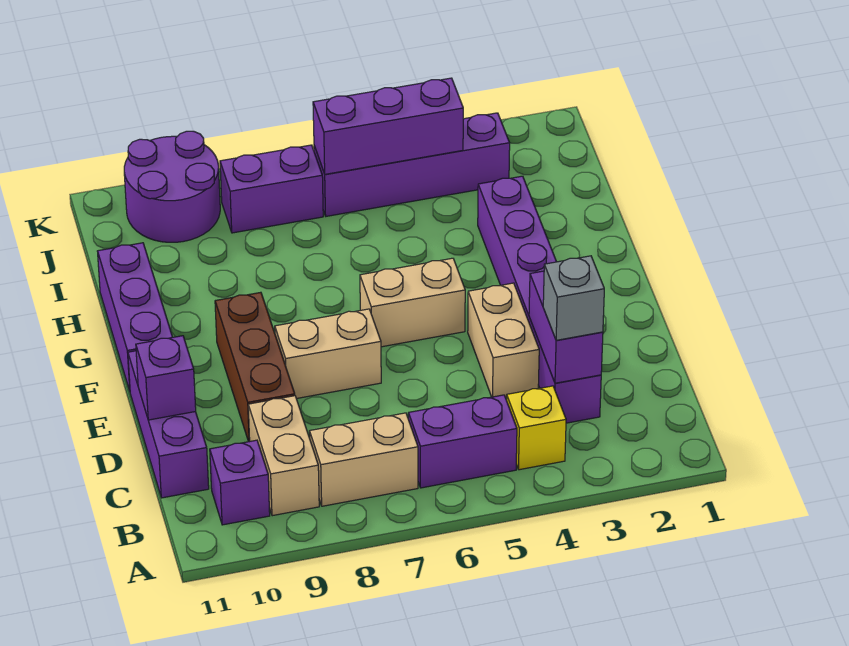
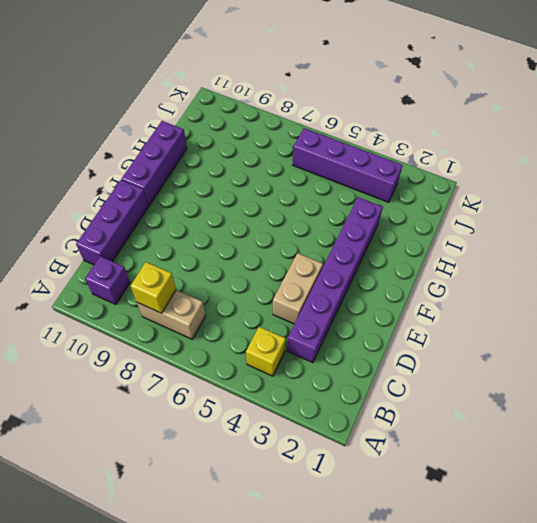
yellow brick B8 level 2 -> none
none -> purple brick B5:B6 level 1
none -> tan brick B9:C9 level 1
none -> brown brick D9:F9 level 1

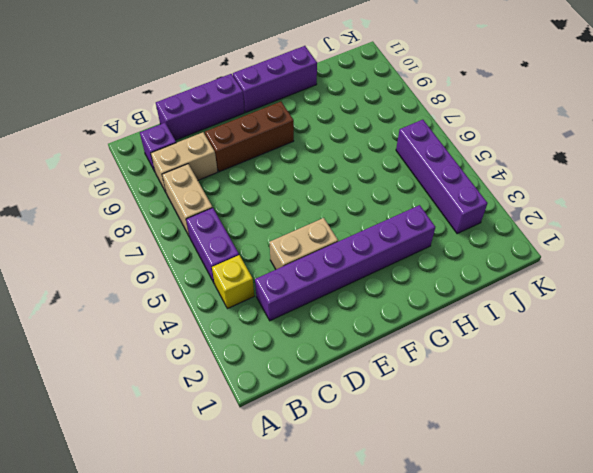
none -> tan brick E7:E8 level 1
none -> tan brick F5:F6 level 1
none -> purple brick J7:J8 level 1

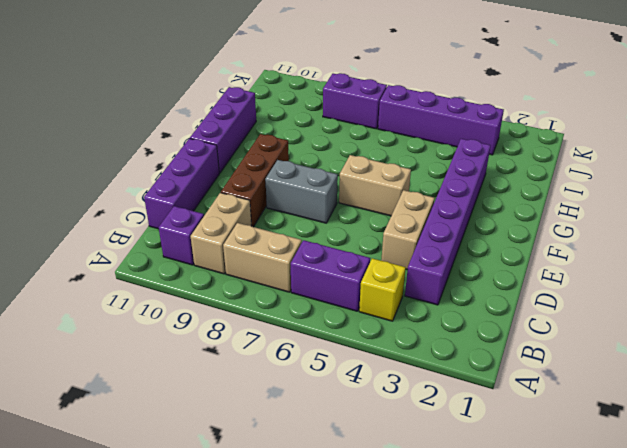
grey brick E7:E8 level 1 -> tan brick E7:E8 level 1
none -> purple round brick J9:K10 level 1
none -> purple brick C3:D3 level 2
none -> purple brick D11 level 2

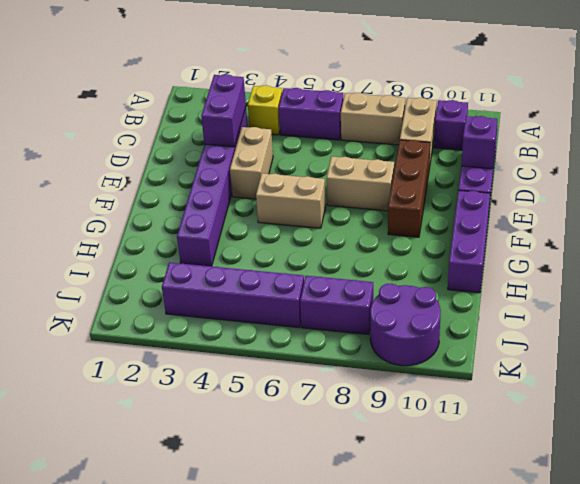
none -> purple brick J4:J6 level 2
none -> grey brick C3 level 3

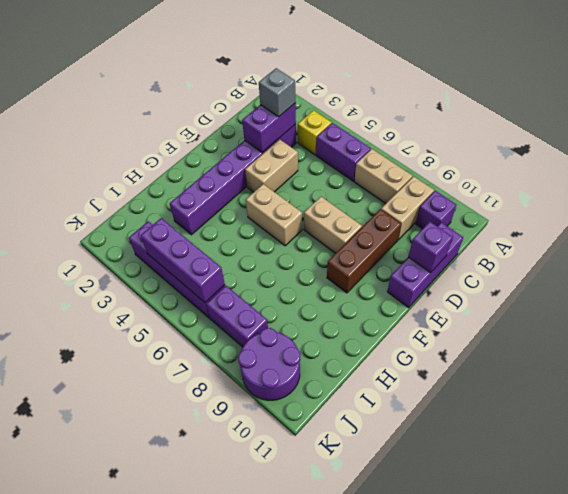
none -> purple brick F11:H11 level 1

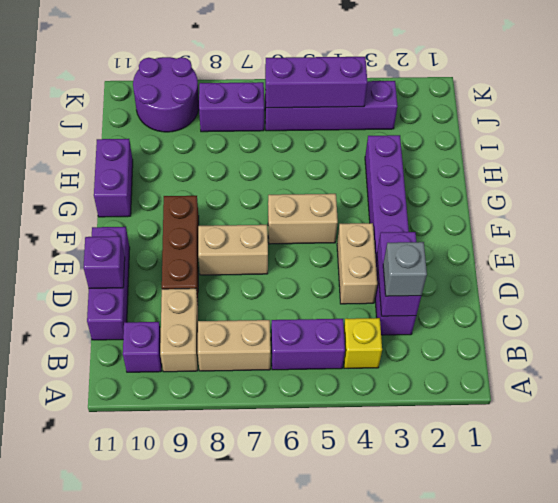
purple brick G11:H11 level 1 -> purple brick F11:H11 level 1

